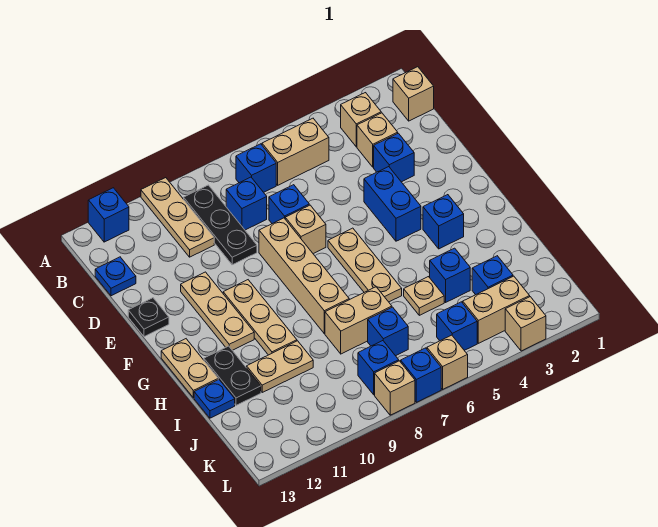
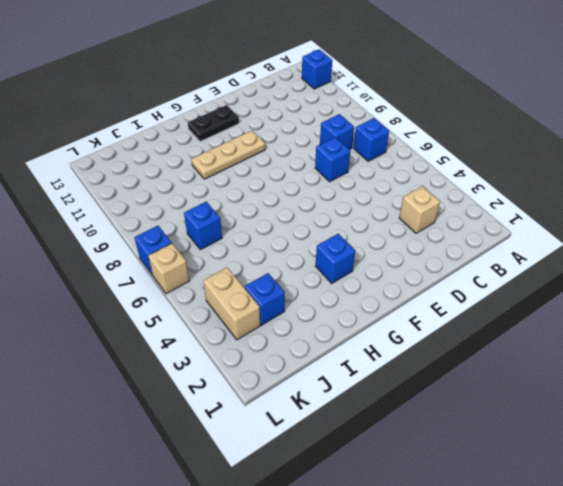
black plate F12:G12 level 1 -> black plate H12:I12 level 1
none -> tan plate A10:C10 level 1
none -> tan brick B1 level 1
none -> tan brick B3 level 1
none -> tan brick B5:B6 level 1

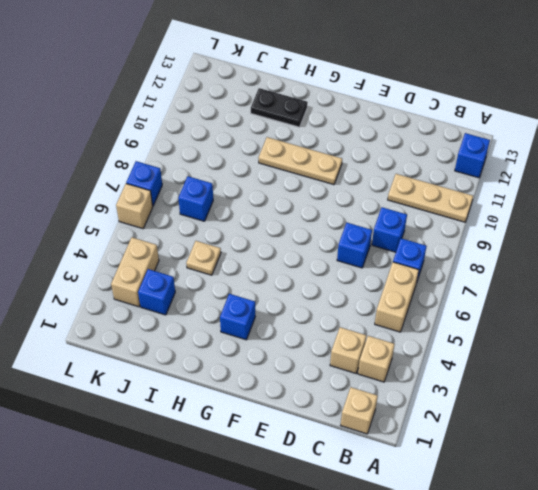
none -> black plate B9:D9 level 1
none -> blue plate C13 level 1
none -> blue brick D3 level 1
none -> blue brick E4:F4 level 1

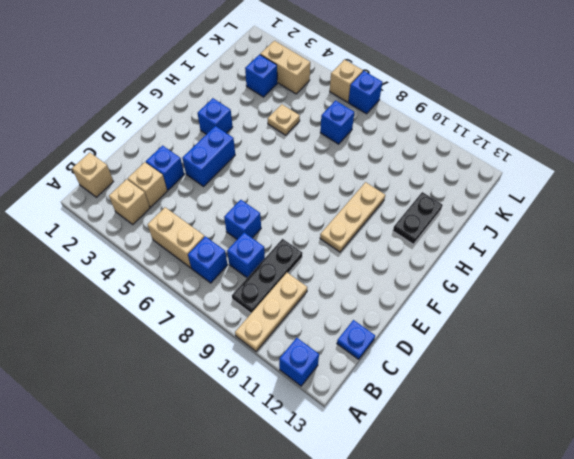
none -> tan brick E7 level 1
none -> tan brick E8:H8 level 1
none -> tan plate E11:G11 level 1
none -> black plate E13 level 1

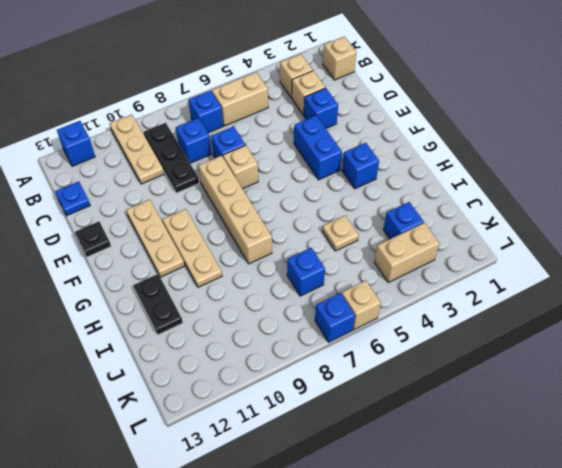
none -> tan plate F6:H6 level 1
none -> tan plate G13:H13 level 1
none -> blue brick I4 level 1
none -> tan brick I7:I8 level 1

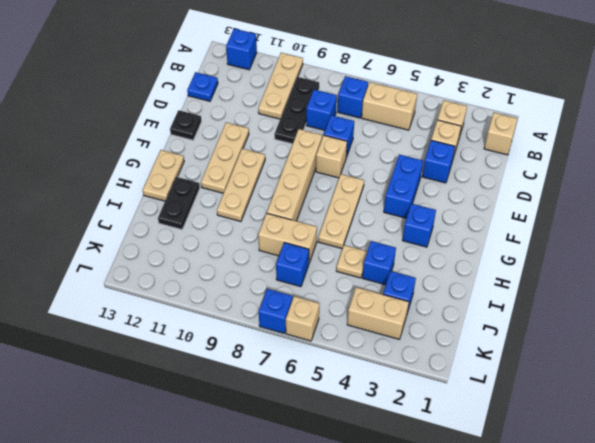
none -> tan plate I10:I11 level 1
none -> blue plate I13 level 1
none -> blue brick K5 level 1
none -> blue brick K8 level 1

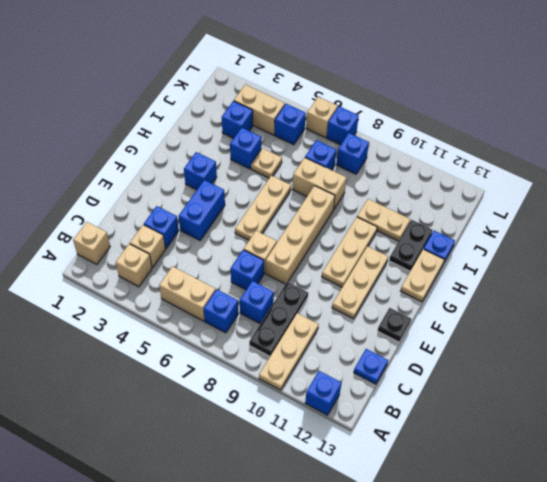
none -> tan brick L3 level 1
none -> tan brick L8 level 1

